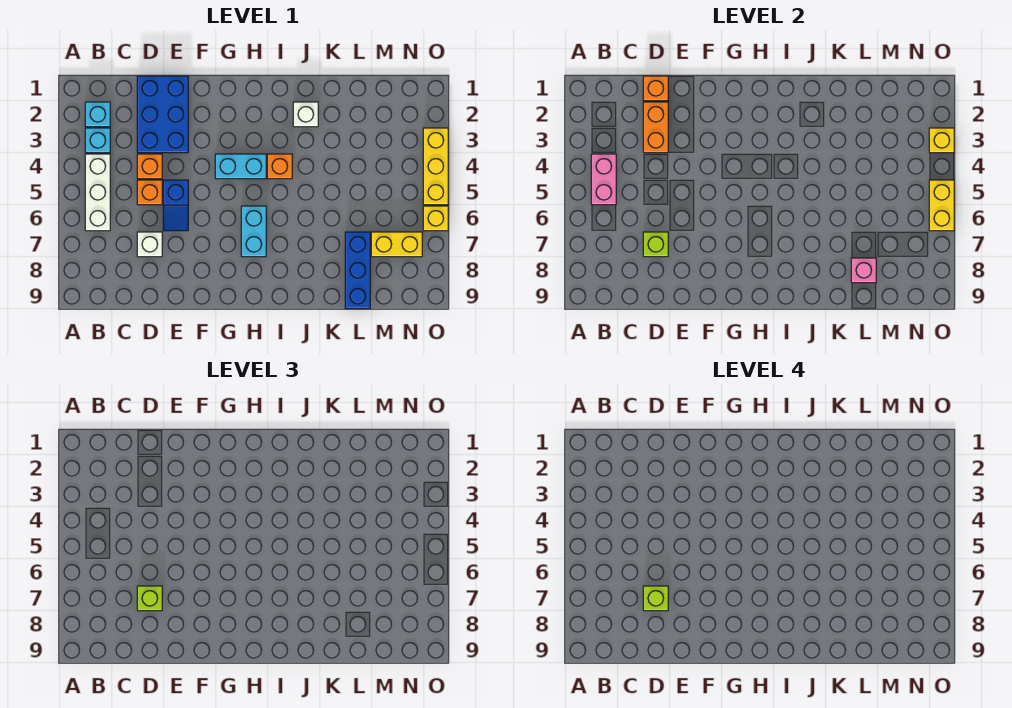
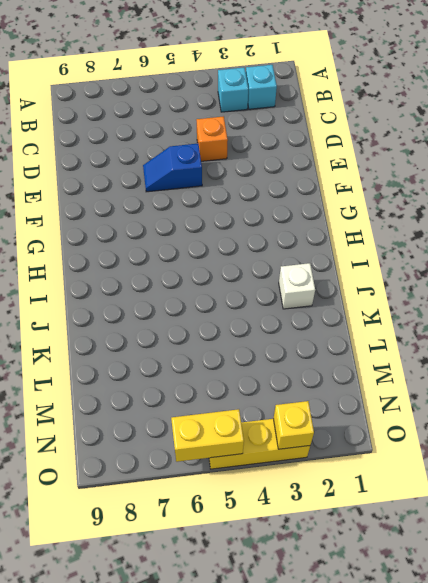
none -> white brick B4:B6 level 1
none -> blue brick D1:E3 level 1
none -> orange brick D5 level 1

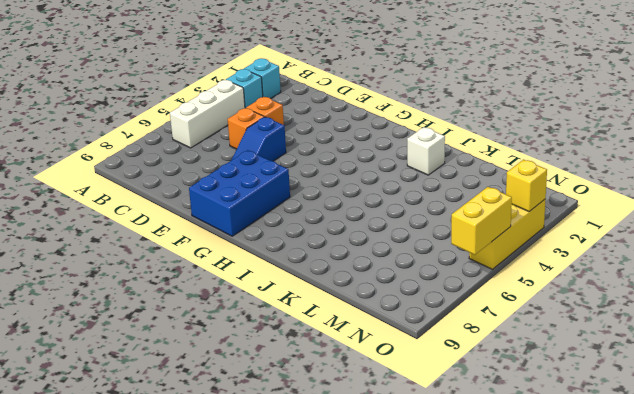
blue brick F7:G9 level 1 -> blue brick D1:E3 level 1
none -> white brick D7 level 1
none -> cyan brick G4:H4 level 1
none -> cyan brick H6:H7 level 1

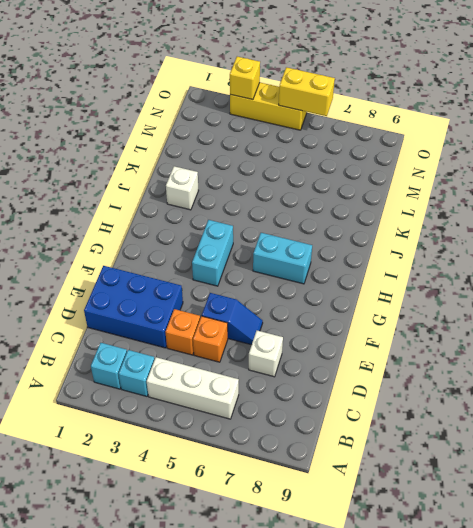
none -> orange brick I4 level 1
none -> blue brick L7:L9 level 1
none -> yellow brick M7:N7 level 1

